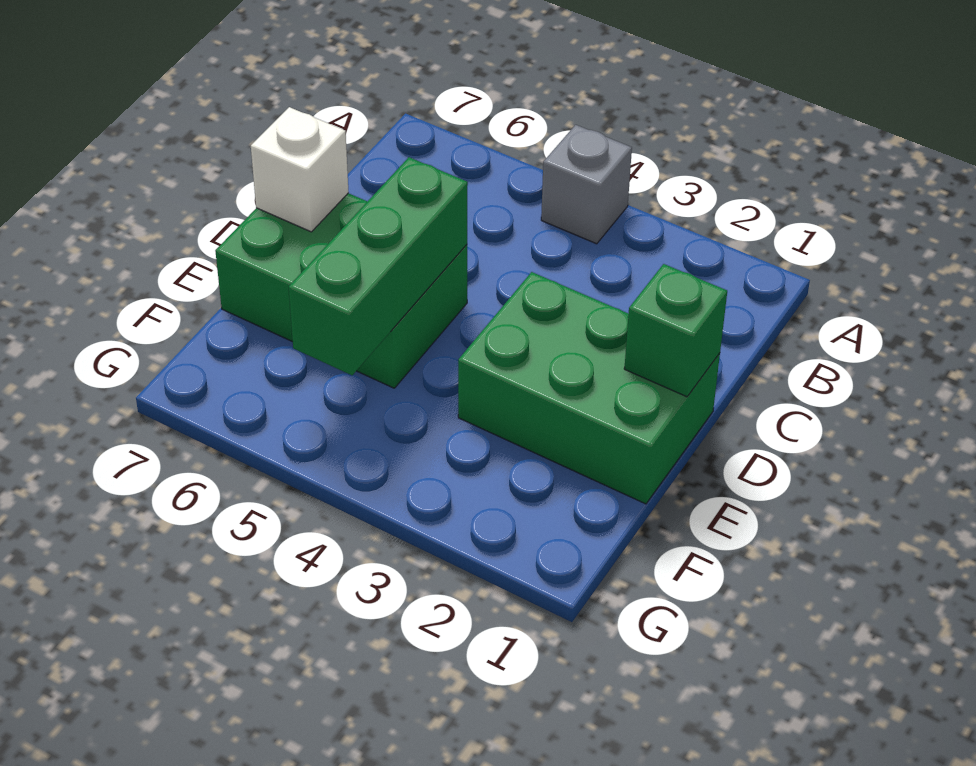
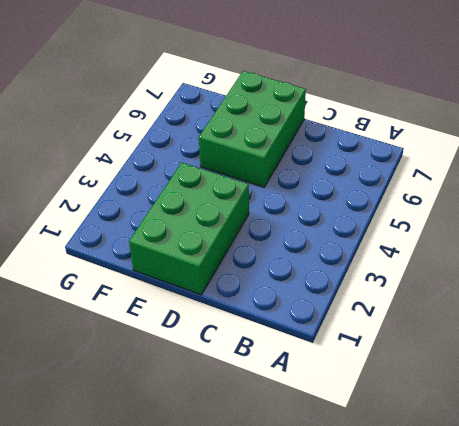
none -> grey brick A4 level 1
none -> green brick D1 level 2

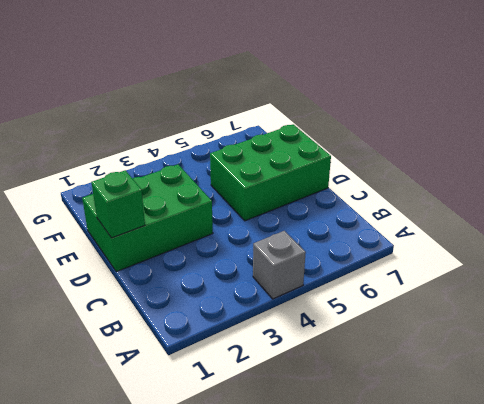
none -> green brick D5:F5 level 2
none -> white brick D7 level 2

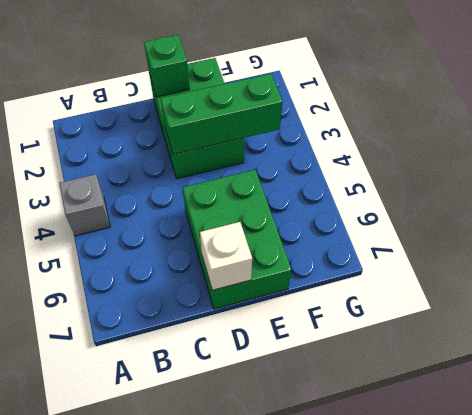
green brick D3:F3 level 2 -> green brick D5:F5 level 2

